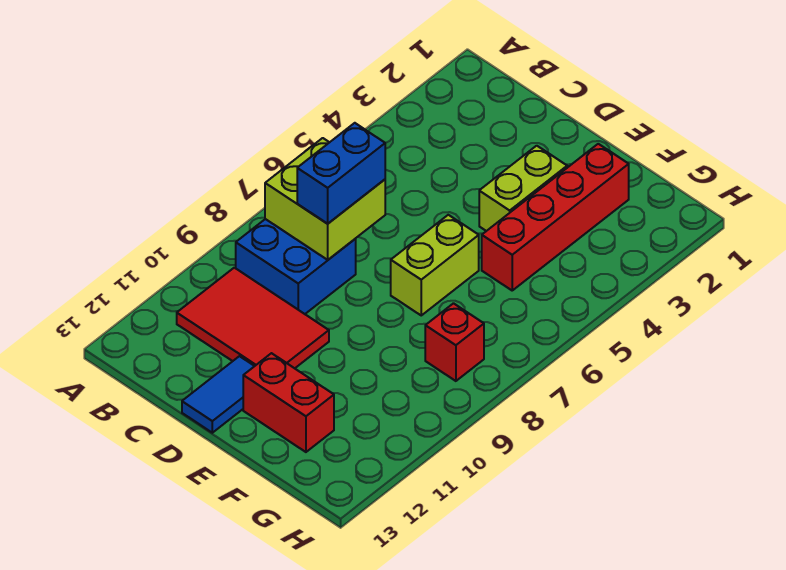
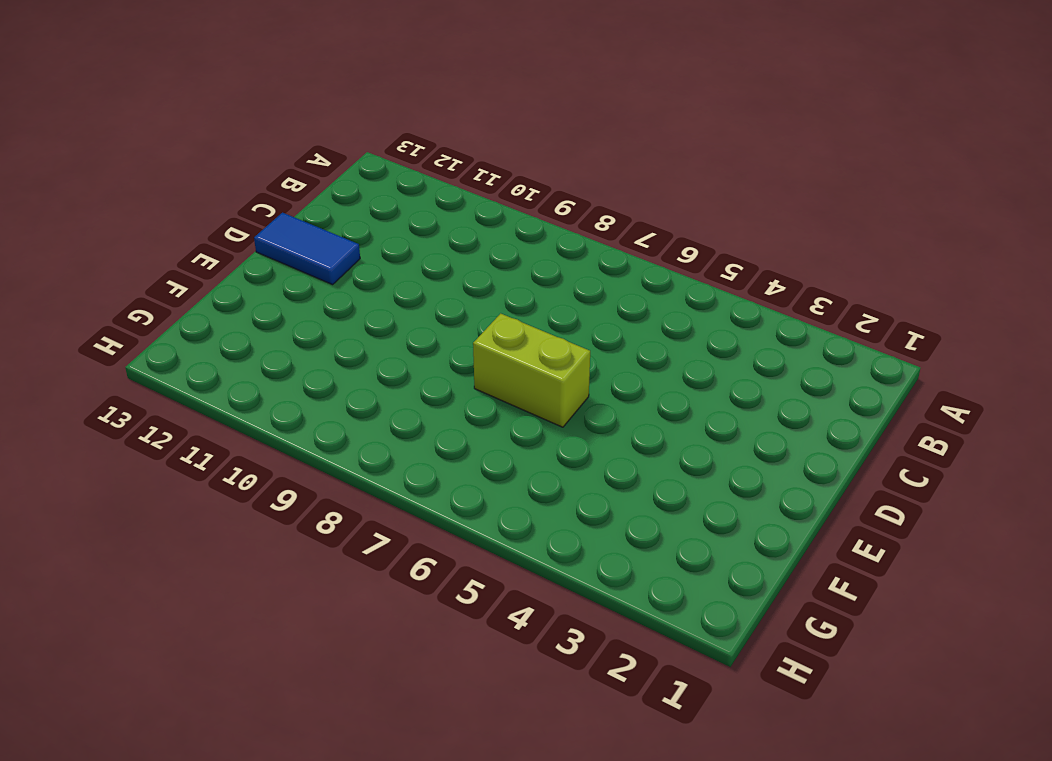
none -> blue brick B8:C9 level 1
none -> red tile B10:D11 level 1

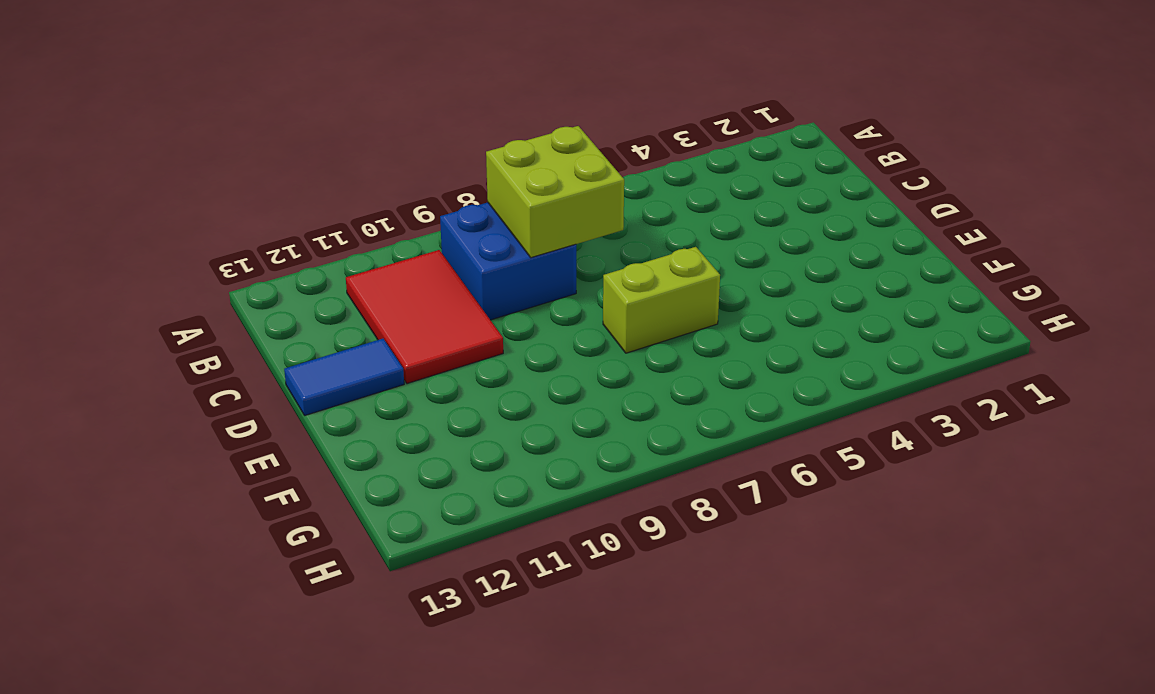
none -> lime brick E3:E4 level 1
none -> red brick E12:F12 level 1

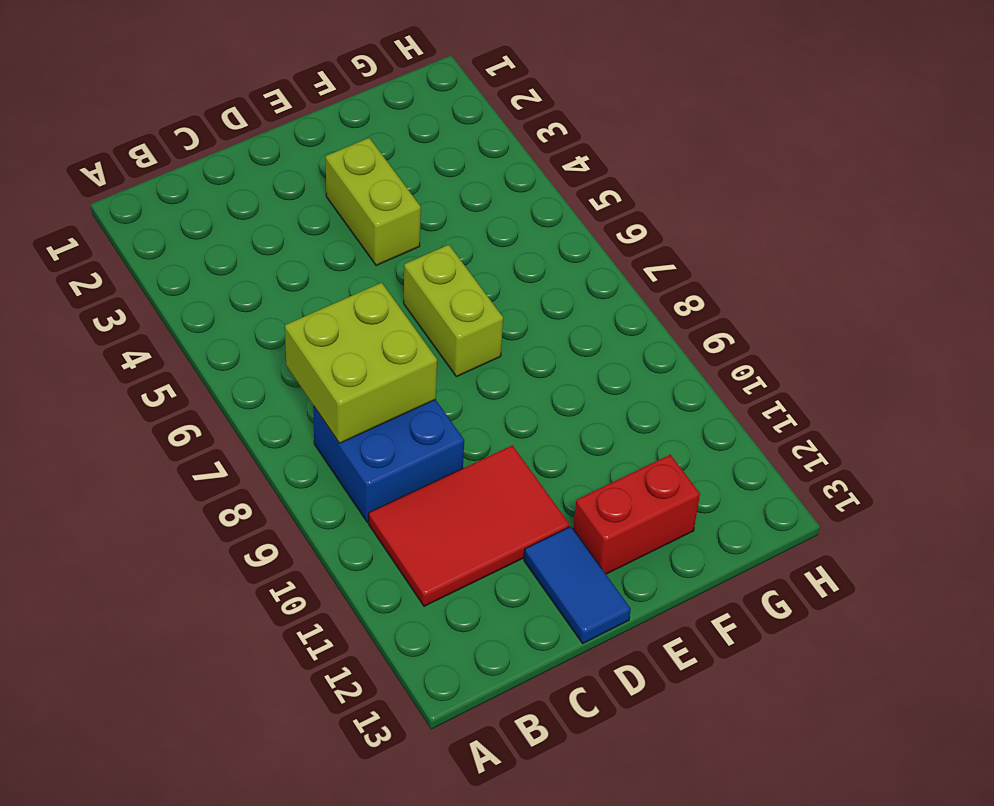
none -> red brick F2:F5 level 1
none -> red brick G8 level 1

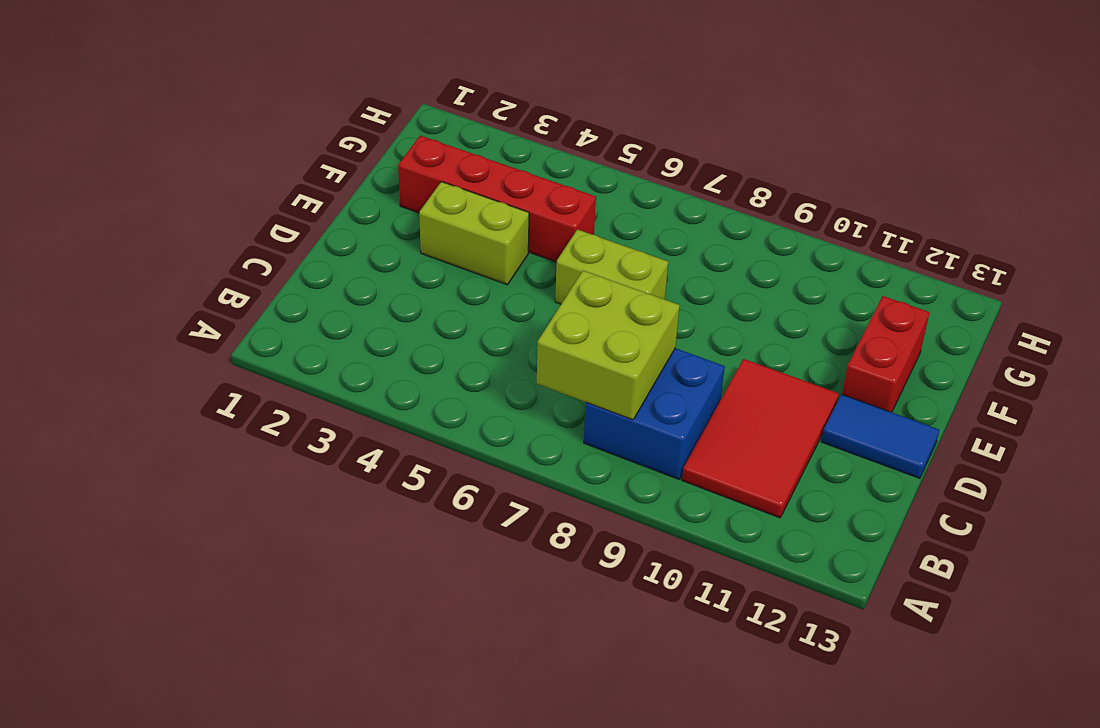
none -> red brick G8 level 1
none -> blue brick C7:C8 level 3

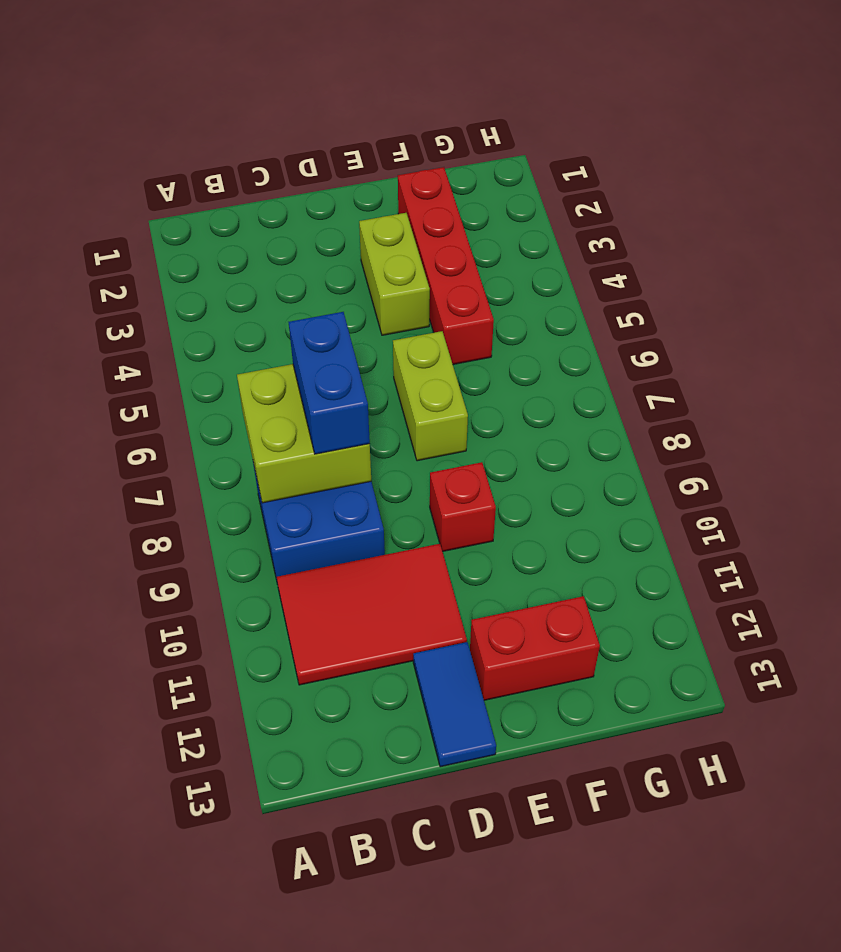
red brick E9 level 1 -> red brick G8 level 1

